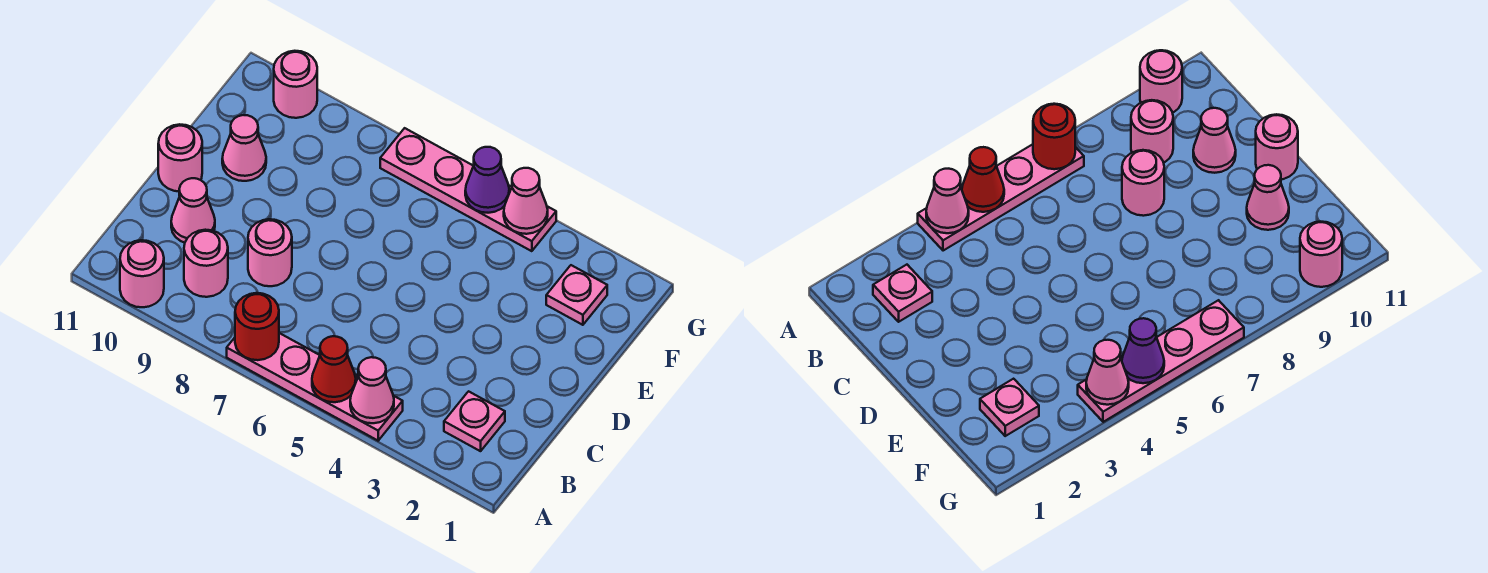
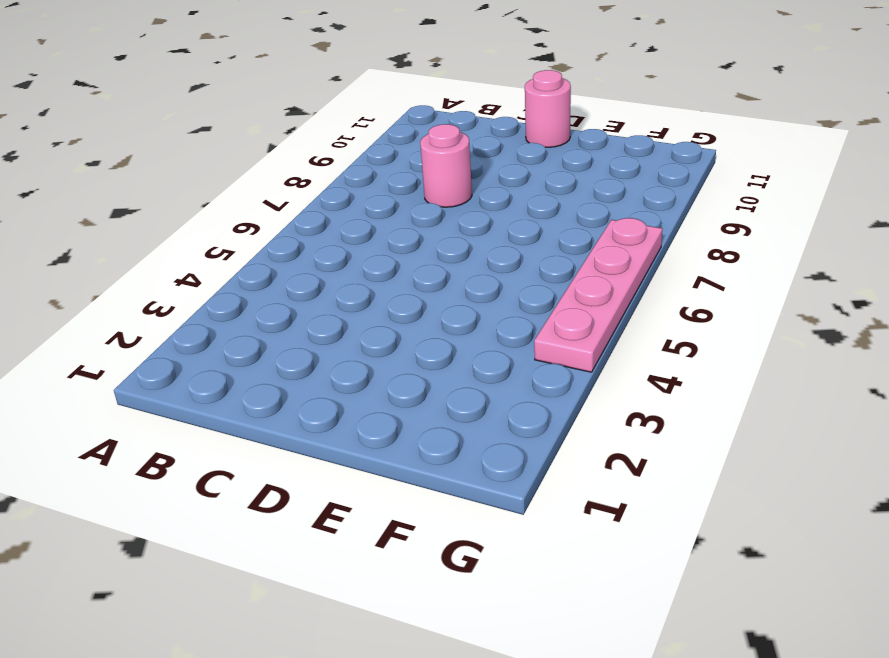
none -> pink plate A4:A7 level 1
none -> pink round brick A10 level 1
none -> pink plate B2 level 1

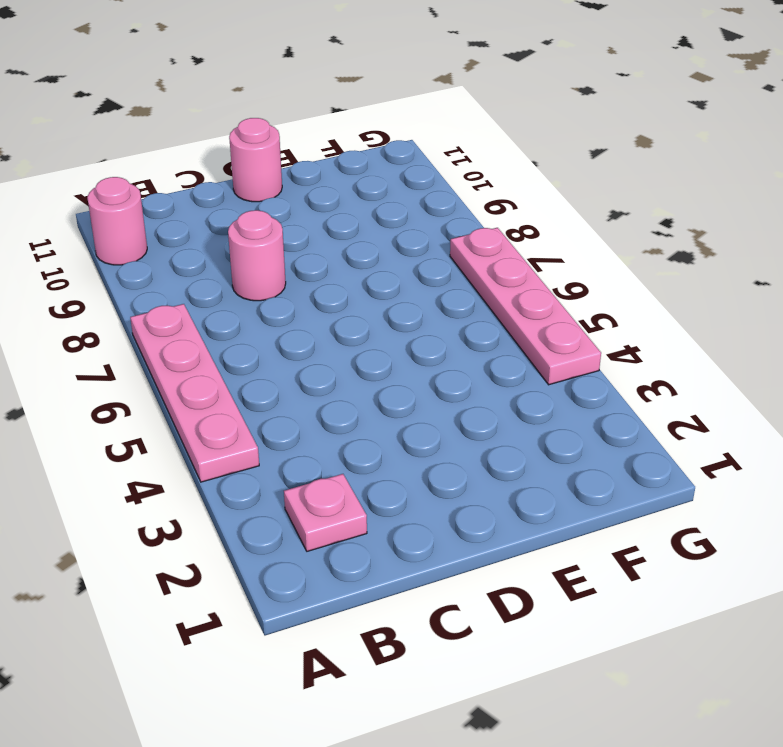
none -> pink round brick B9 level 1
none -> pink cone C10 level 1
none -> pink cone E10 level 1

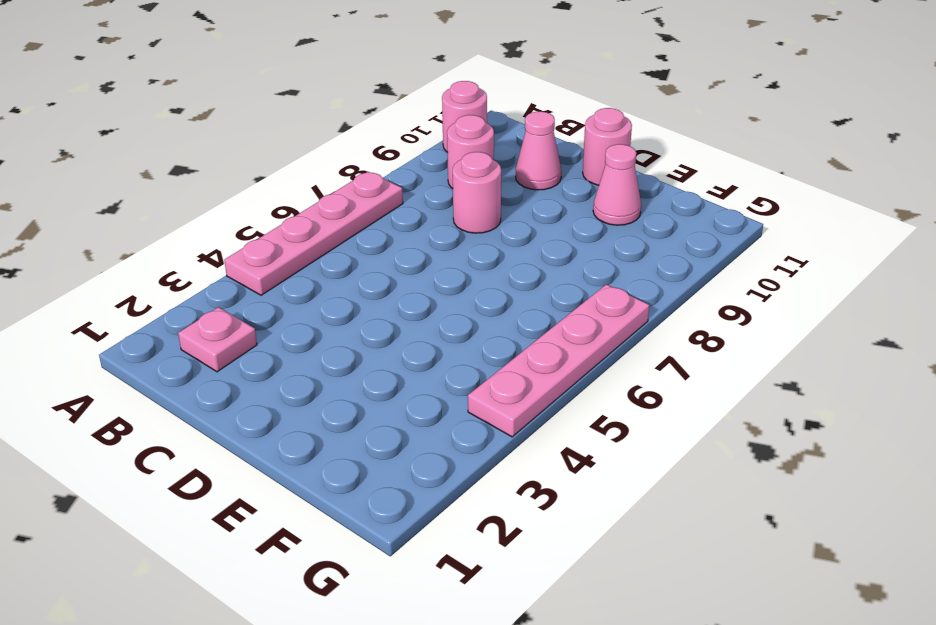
none -> pink plate F2 level 1
none -> pink round brick G10 level 1
none -> pink cone A4 level 2

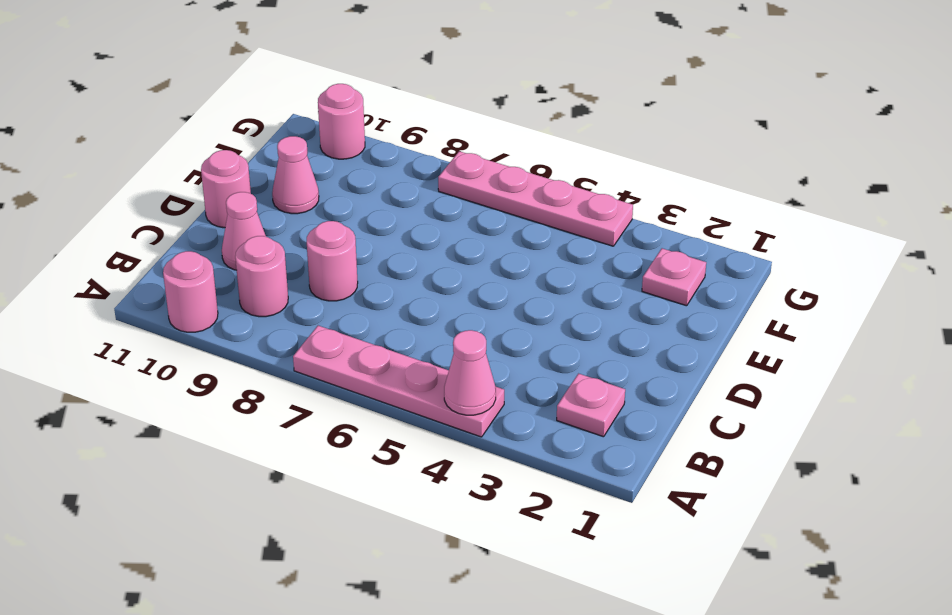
none -> red cone A5 level 2
none -> red round brick A7 level 2
none -> pink cone G4 level 2

